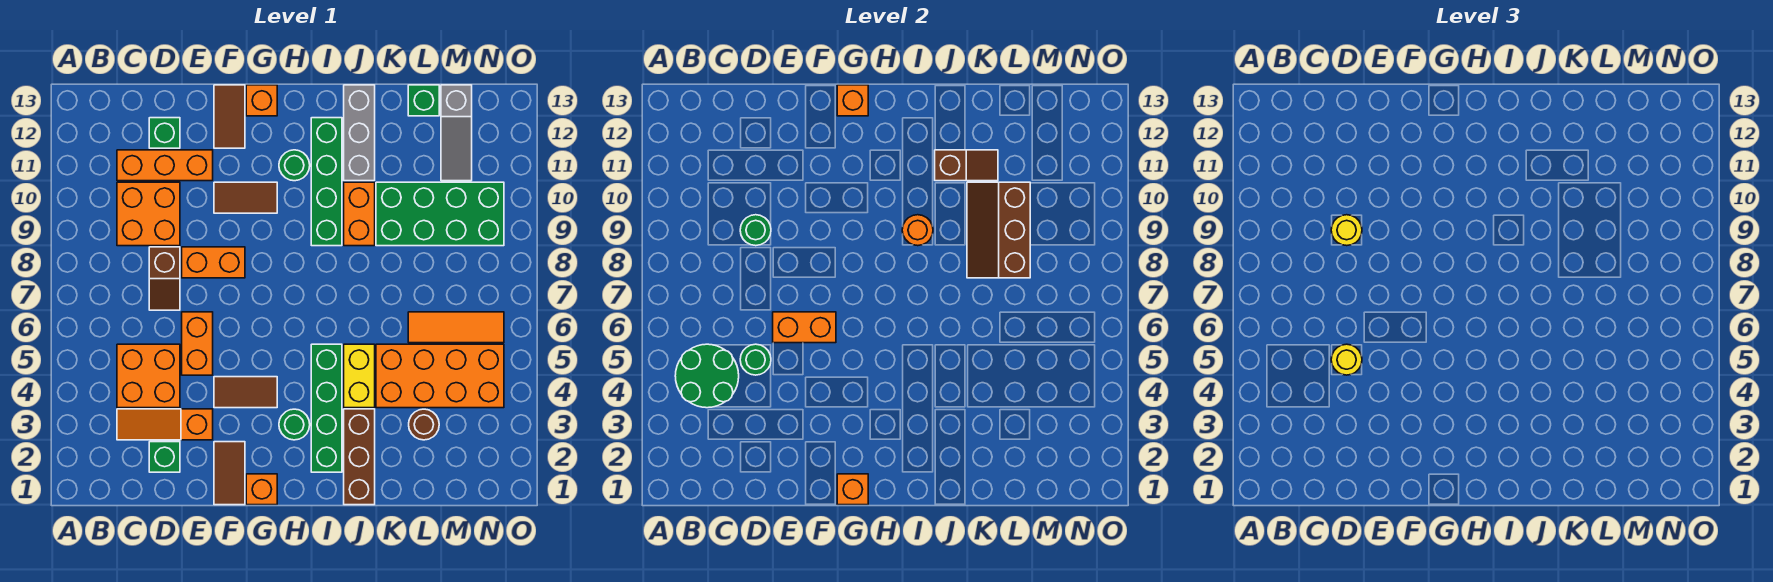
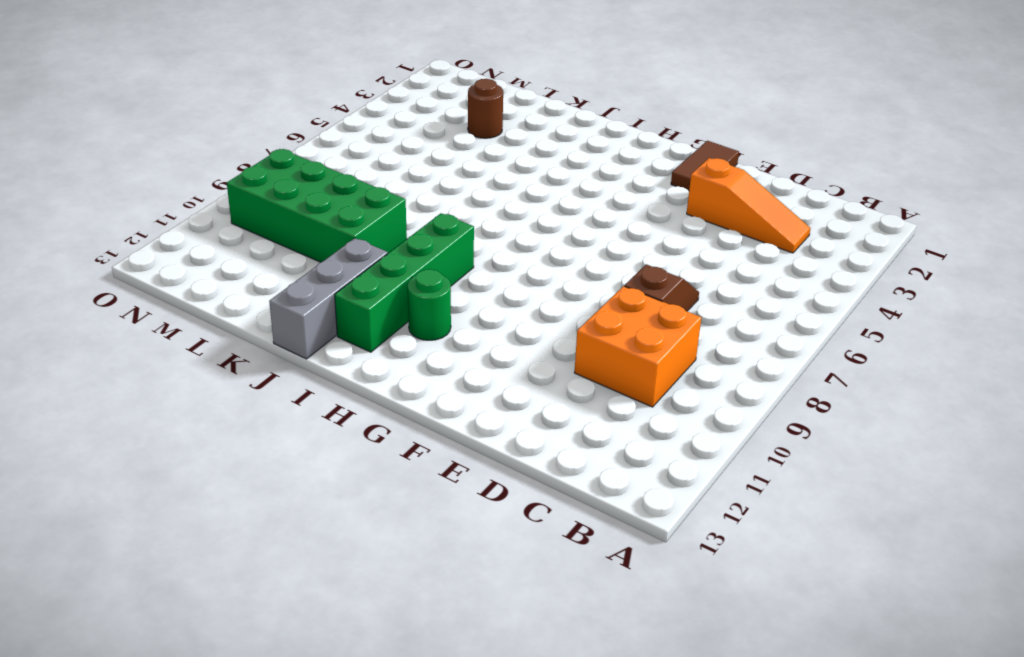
none -> orange brick C4:D5 level 1
none -> orange brick C11:E11 level 1
none -> green brick D2 level 1
none -> green brick D12 level 1

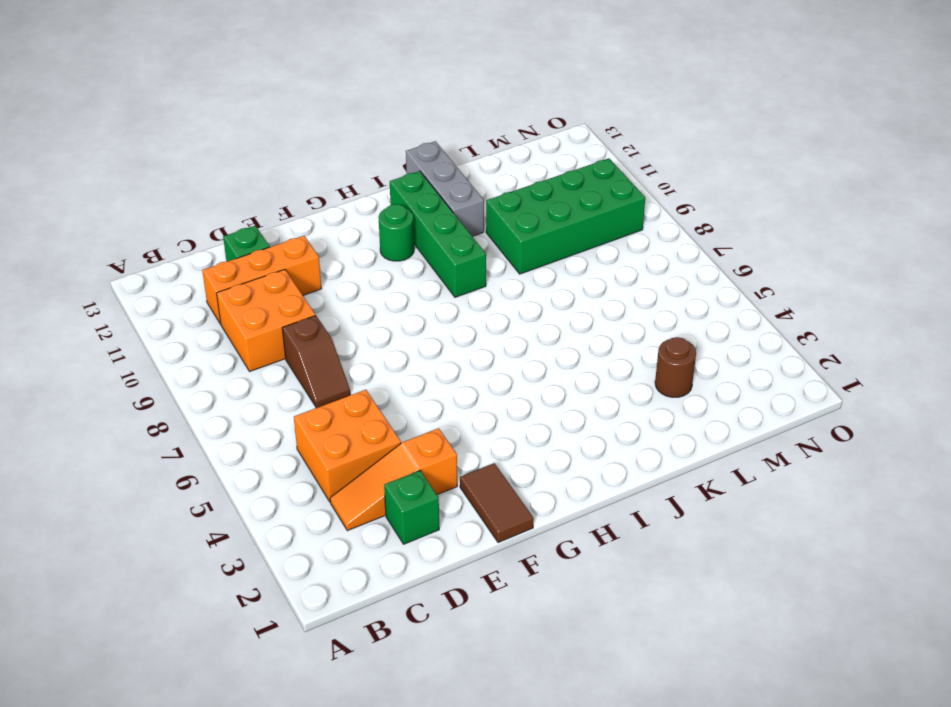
none -> orange brick E5:E6 level 1
none -> orange brick E8:F8 level 1
none -> brown tile F4:G4 level 1
none -> brown tile F10:G10 level 1

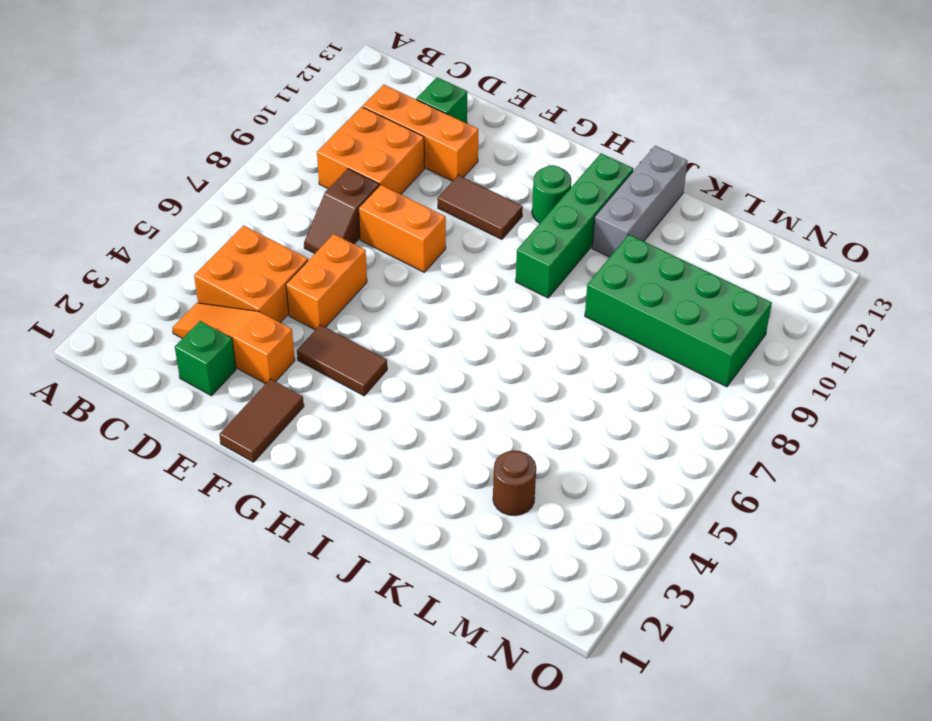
none -> brown tile F12:F13 level 1
none -> orange brick G1 level 1
none -> orange brick G13 level 1
none -> green round brick H3 level 1

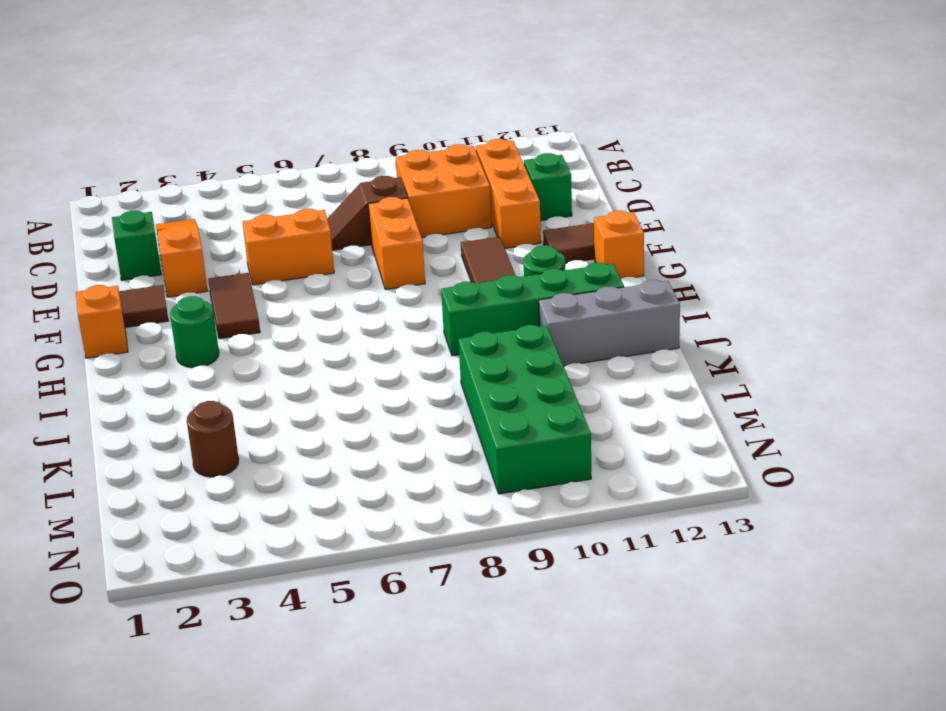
none -> orange brick C4:D5 level 1
none -> green brick I2:I5 level 1
none -> brown brick J1:J3 level 1
none -> yellow brick J4:J5 level 1

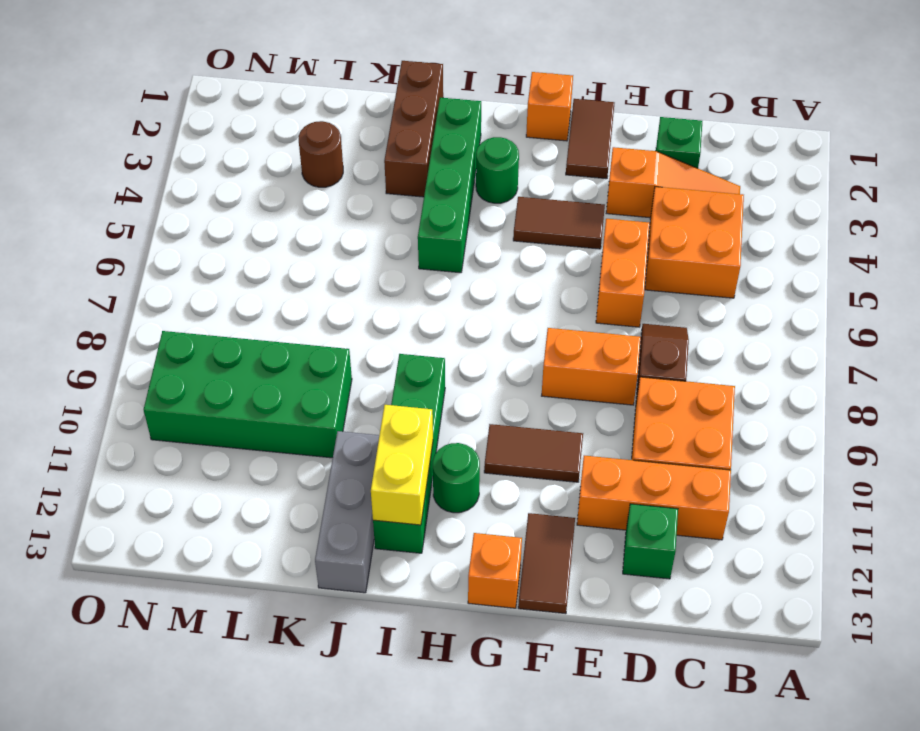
yellow brick I11:I12 level 2 -> yellow brick J4:J5 level 1
none -> orange brick J9:J10 level 1
none -> orange brick K4:N5 level 1
none -> orange tile L6:N6 level 1
none -> green brick L13 level 1

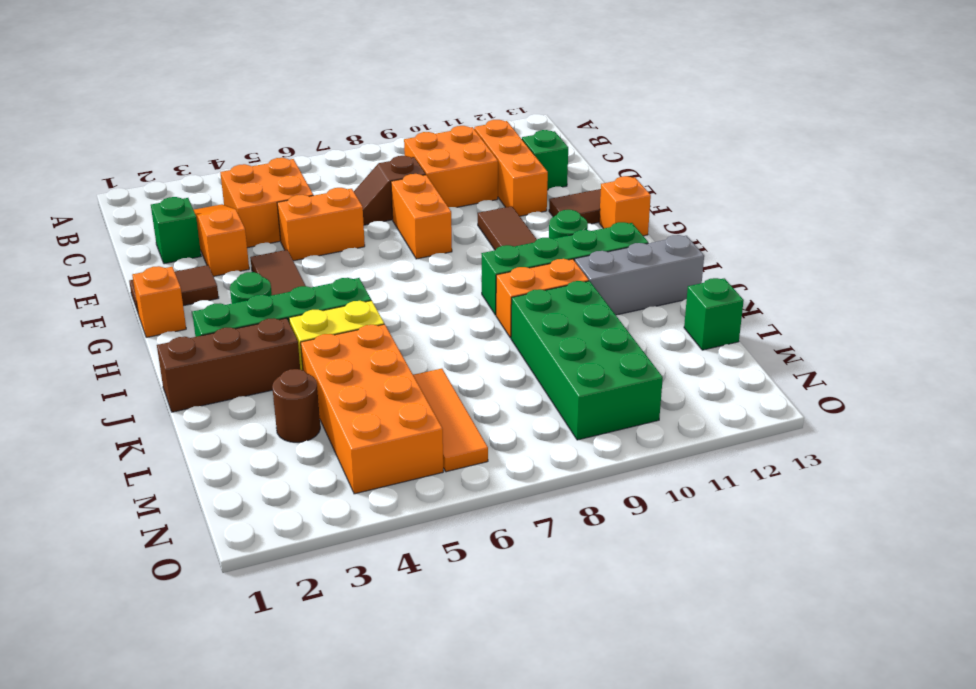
none -> grey slope M11:M13 level 1 top 13
none -> green round brick B4:C5 level 2
none -> green round brick D5 level 2
none -> green round brick D9 level 2

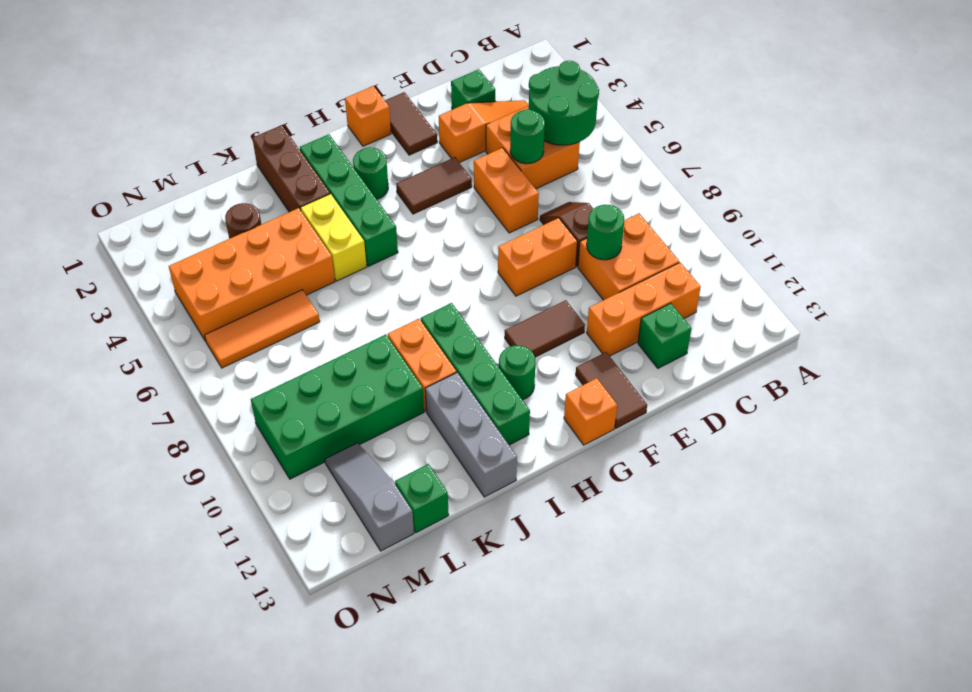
none -> orange brick E6:F6 level 2
none -> orange brick G1 level 2
none -> orange brick G13 level 2
none -> orange round brick I9 level 2

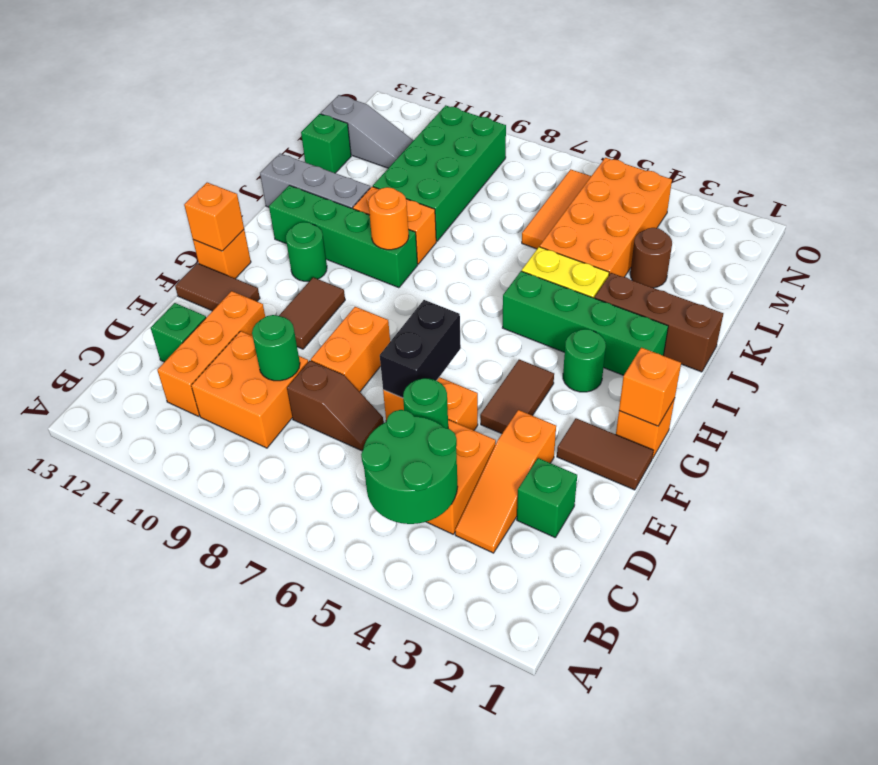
black brick E6:F6 level 2 -> orange brick E6:F6 level 2
none -> brown slope J11:K11 level 2 top J
none -> brown slope K8:L10 level 2 top L
none -> yellow round brick D5 level 3
none -> yellow round brick D9 level 3

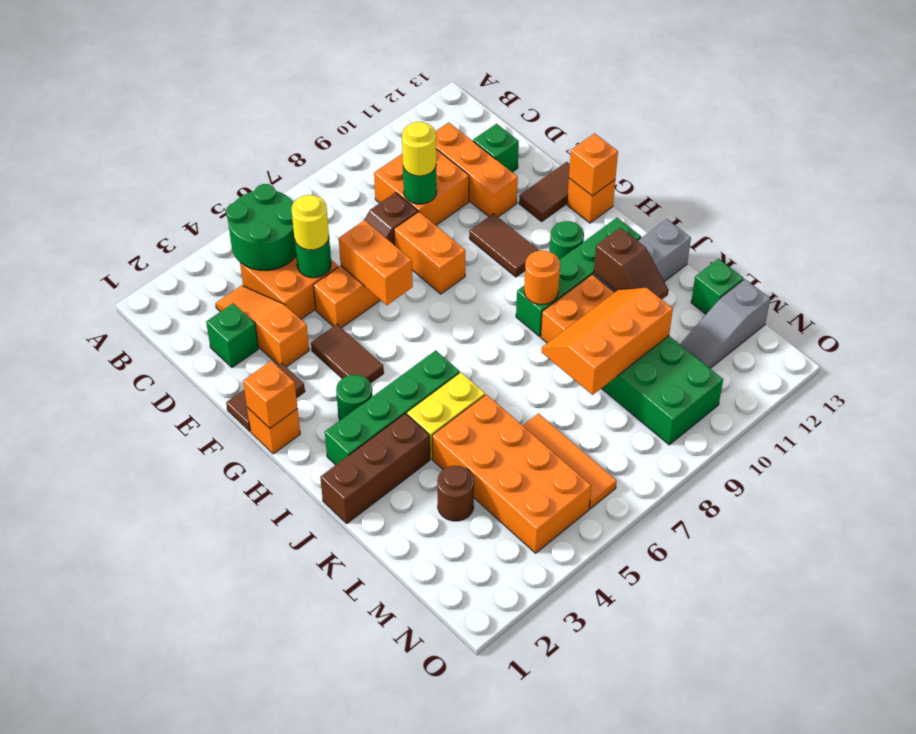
orange slope K8:L10 level 2 top L -> brown slope K8:L10 level 2 top L

